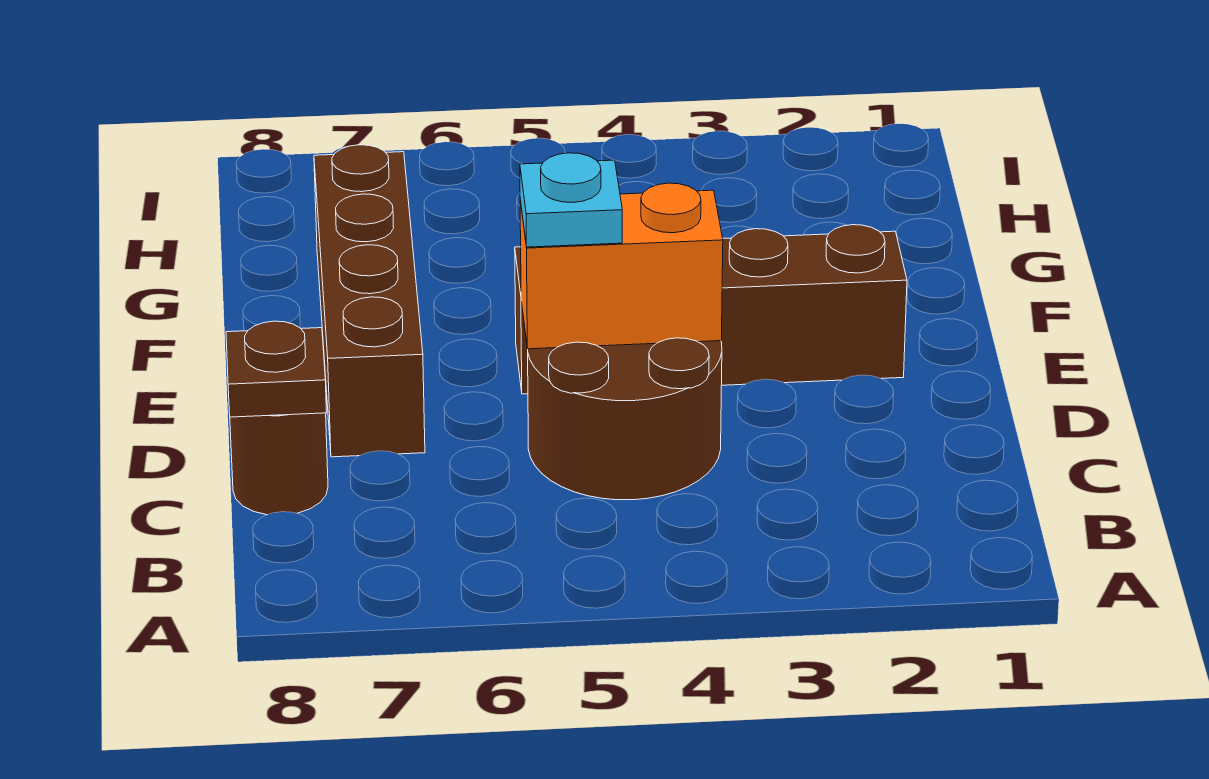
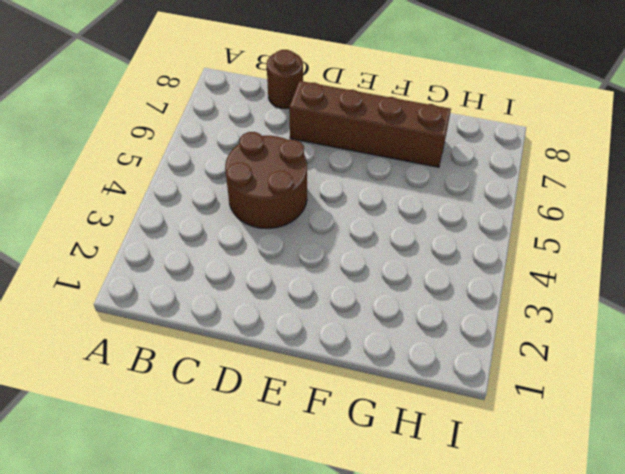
none -> brown brick E2:E5 level 1
none -> brown plate C8 level 2

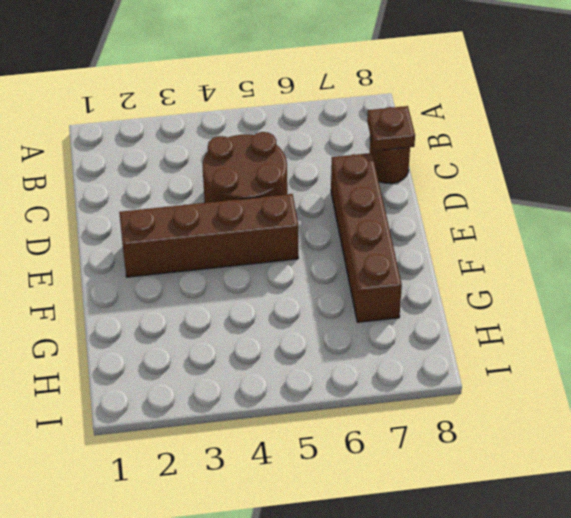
none -> orange brick D4:D5 level 2
none -> cyan plate D5 level 3

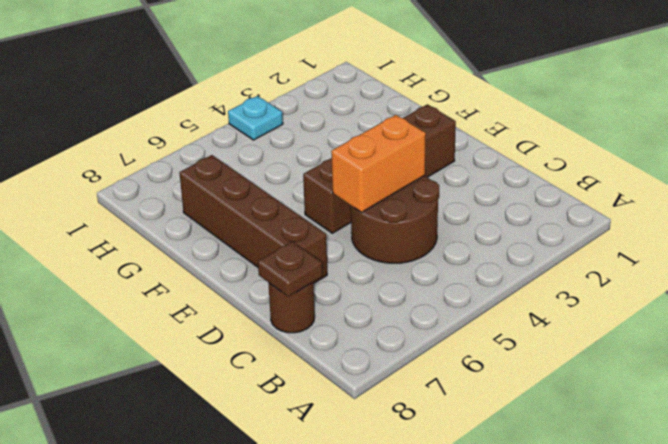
cyan plate I4 level 1 -> cyan plate D5 level 3

